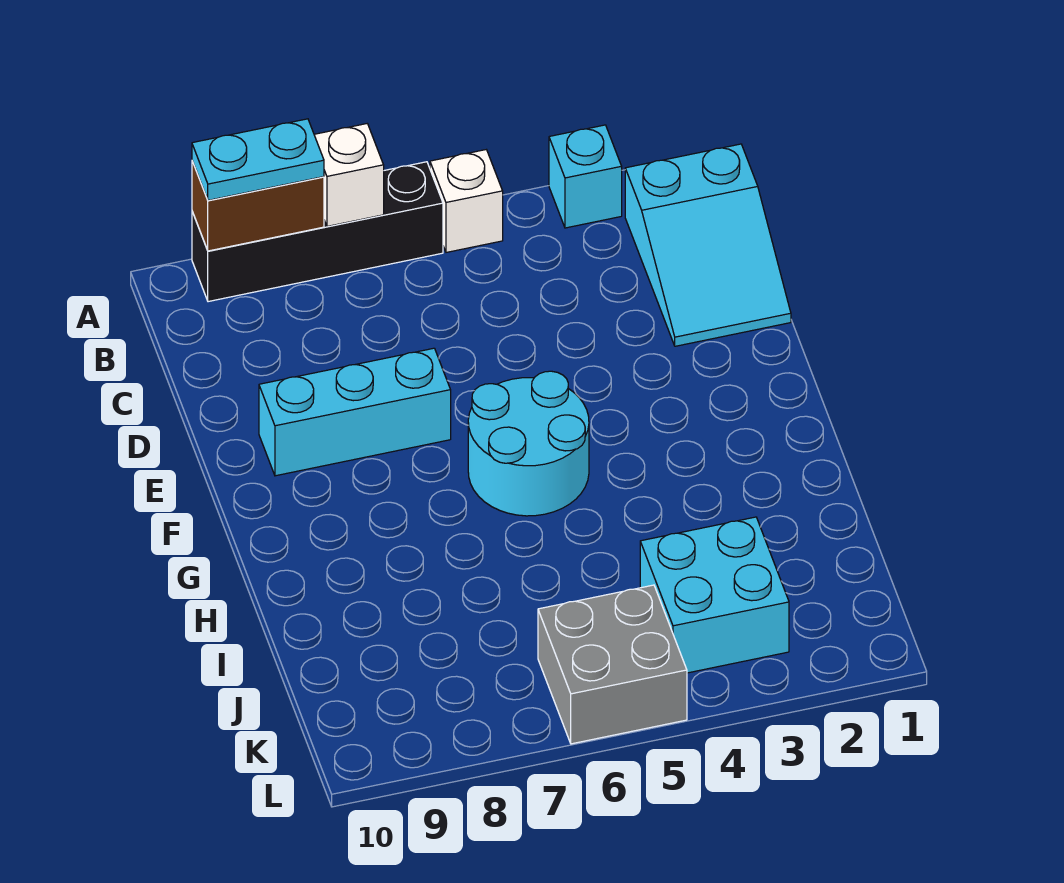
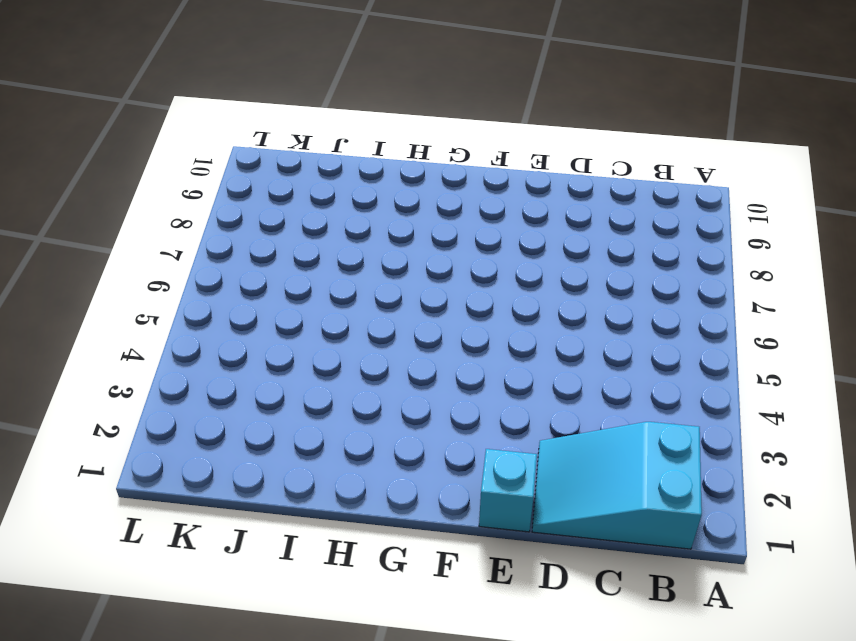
cyan brick E1 level 1 -> cyan brick A3 level 1
none -> white brick A5 level 1
none -> black brick A6:A9 level 1

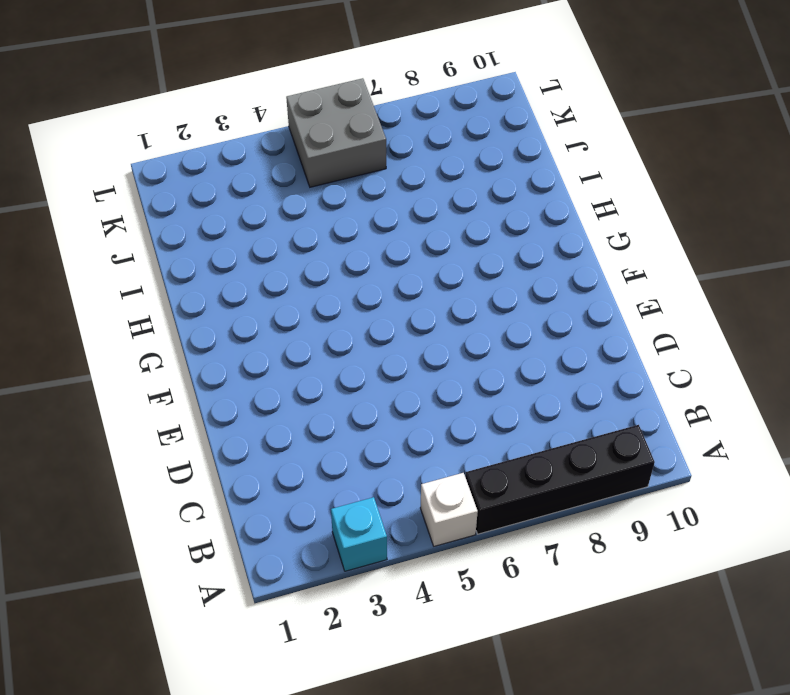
none -> cyan slope B1:D2 level 1 top B
none -> cyan brick E7:E9 level 1

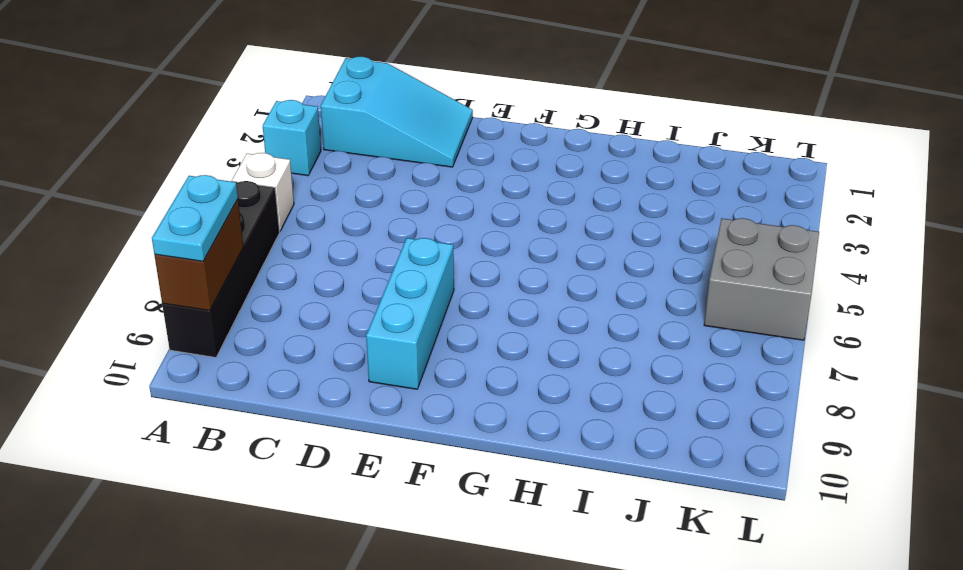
none -> cyan round brick F5:G6 level 1
none -> cyan brick J3:K4 level 1

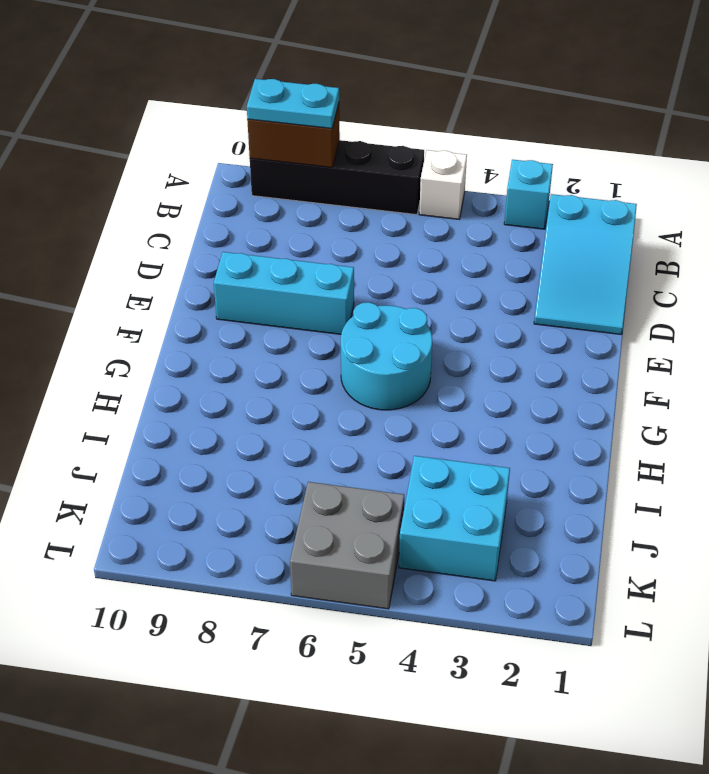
none -> white brick A7 level 2

